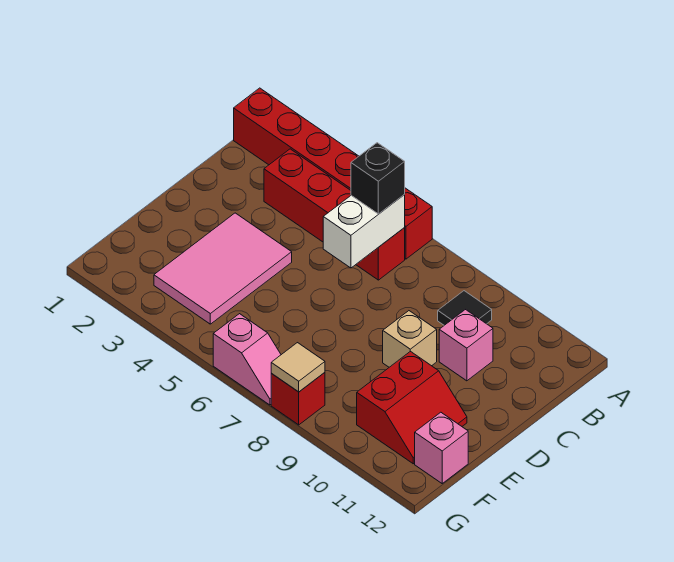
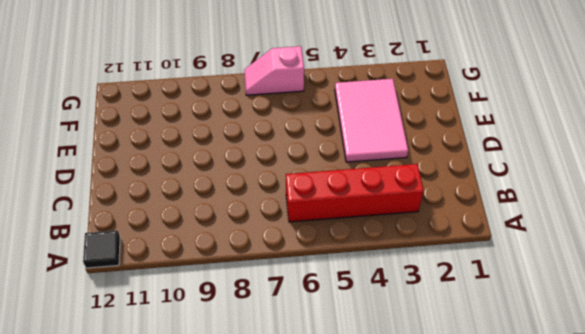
black tile A12 level 1 -> black tile B9 level 1
none -> red brick A1:A6 level 1
none -> pink brick C10 level 1
none -> tan brick D9 level 1

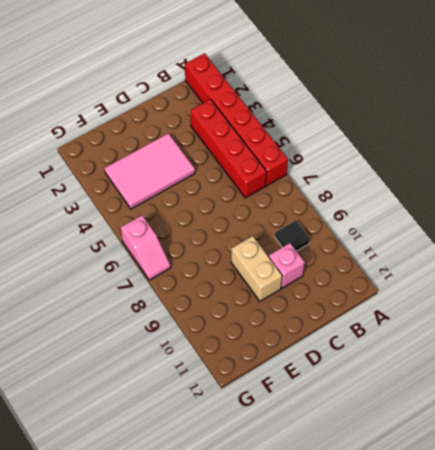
tan brick D9:D10 level 1 -> tan brick D9 level 1
none -> red slope E10:F11 level 1 top 10
none -> pink brick F12 level 1
none -> red brick G8 level 1

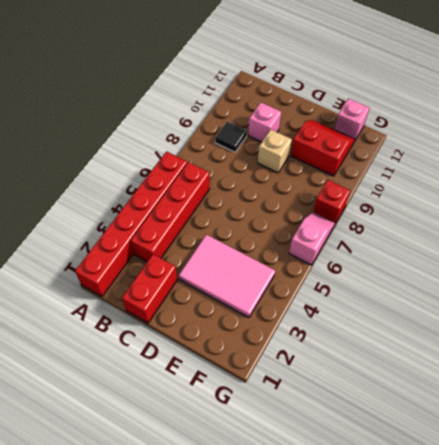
red brick C1:C2 level 1 -> none
none -> white brick B6:C6 level 2
none -> tan tile G8 level 2
none -> black brick B6 level 3

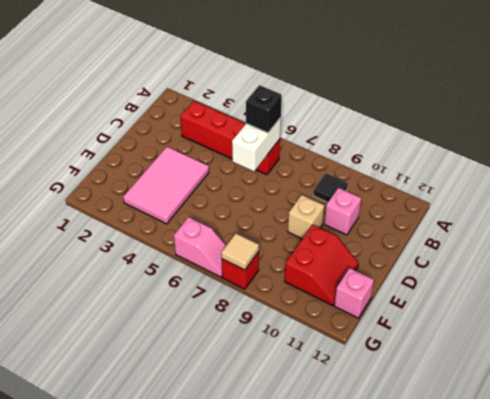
none -> red brick A1:A6 level 1

